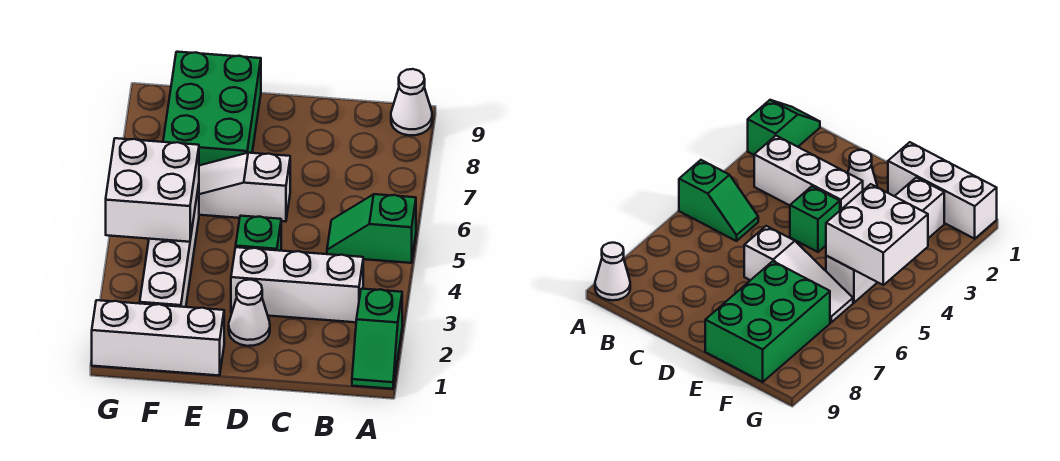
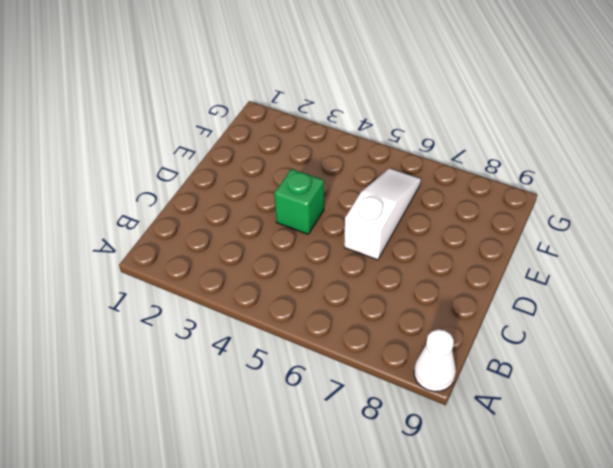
none -> green slope A1:A2 level 1 top 2
none -> green slope A5:B5 level 1 top A

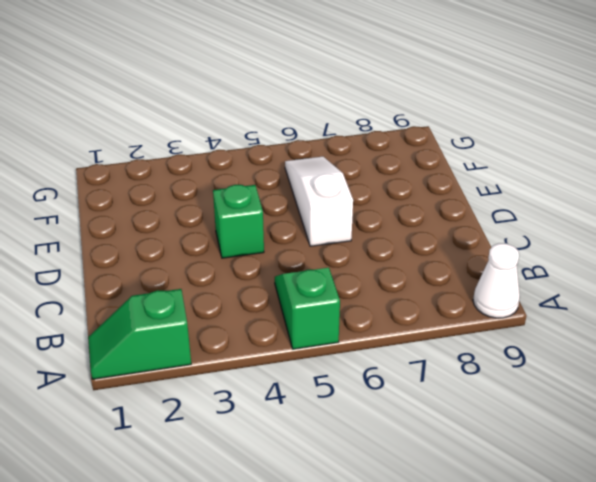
none -> white brick B3:D3 level 1
none -> white cone D2 level 1

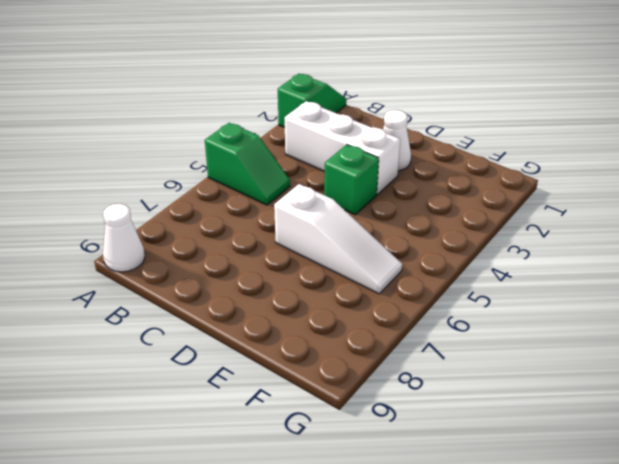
none -> white brick E1:G1 level 1
none -> green brick E7:F9 level 1

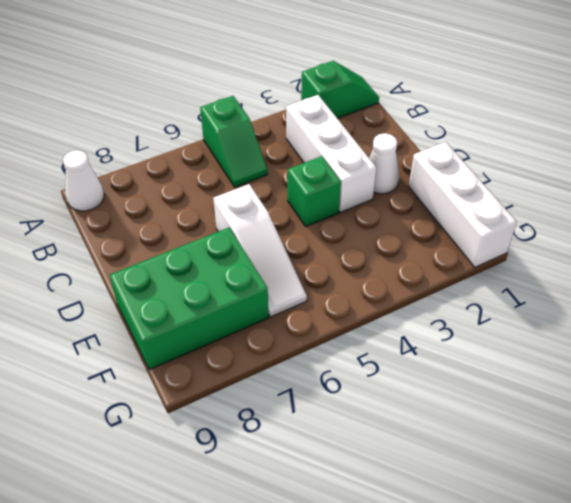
none -> white brick F2:F5 level 1
none -> white brick F4:G5 level 2

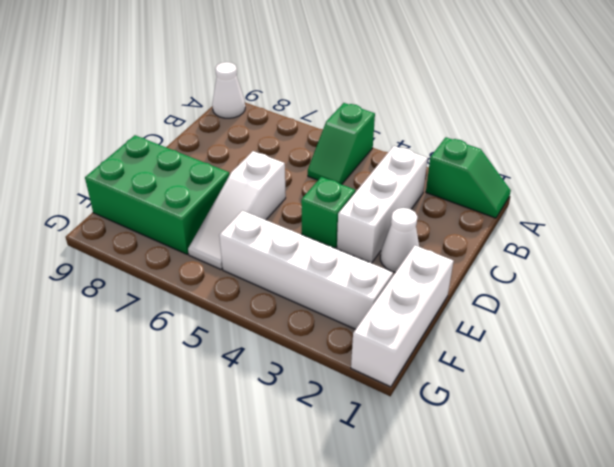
none -> white brick F4:G5 level 2

